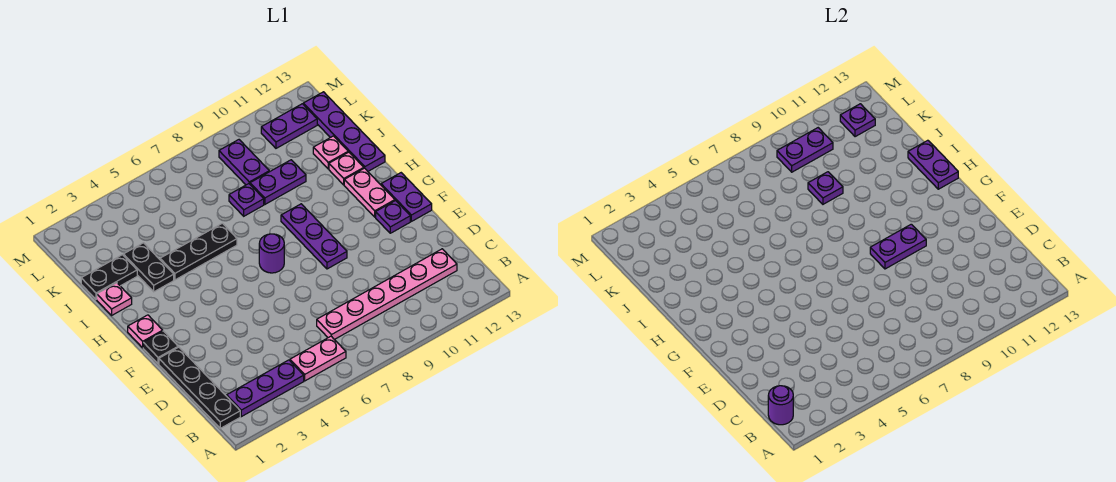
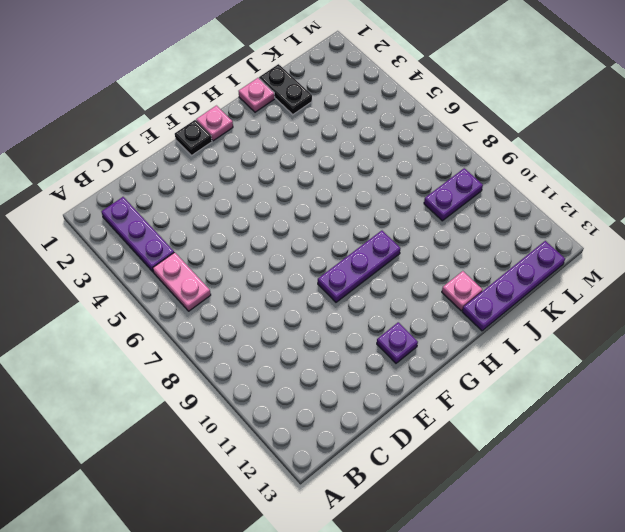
none -> black plate B1:E1 level 1
none -> pink plate C7:C12 level 1
none -> purple plate F13:G13 level 1

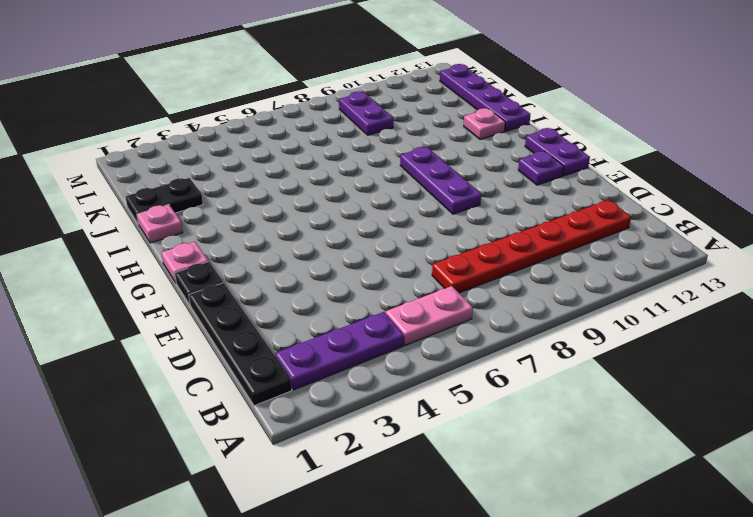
red plate C7:C12 level 1 -> pink plate C7:C12 level 1
none -> purple round brick G7 level 1
none -> pink plate G12:H12 level 1
none -> black plate I3:J3 level 1

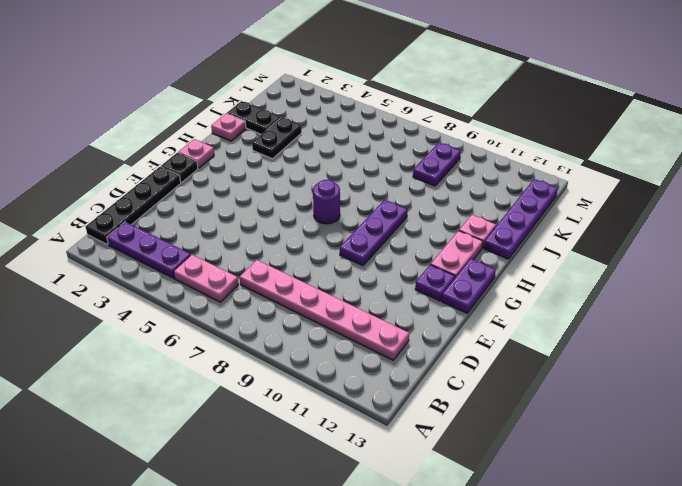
none -> black plate I4:I6 level 1
none -> purple plate J8 level 1
none -> purple plate J9:J10 level 1

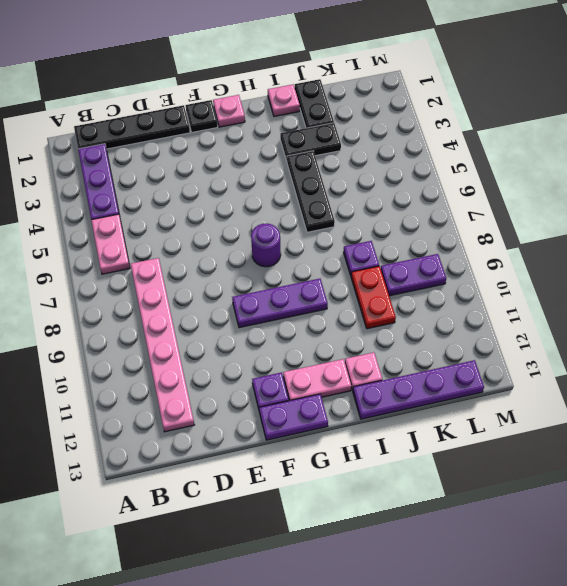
red plate J9:J10 level 1 -> purple plate J9:J10 level 1
none -> pink plate J12 level 1
none -> purple plate L11:L12 level 1
none -> purple round brick B1 level 2

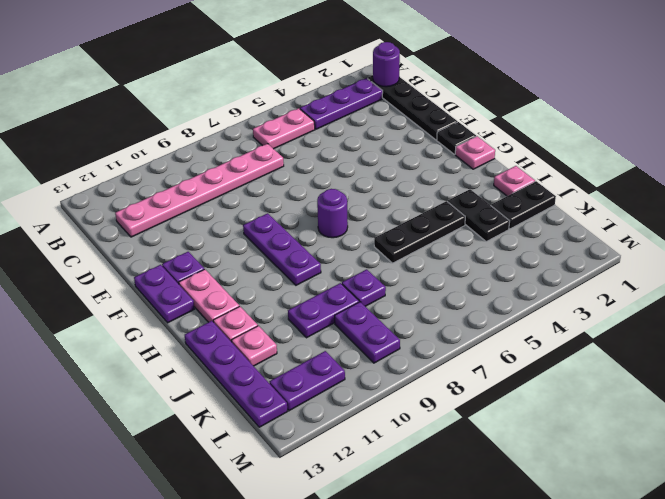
none -> purple plate F9:F10 level 2
none -> purple plate H13:I13 level 2
none -> purple plate J9 level 2

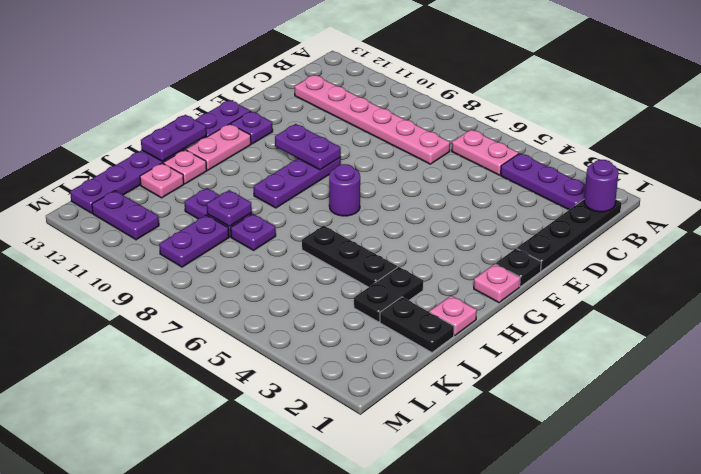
none -> purple plate L9:L10 level 2
none -> purple plate L12 level 2

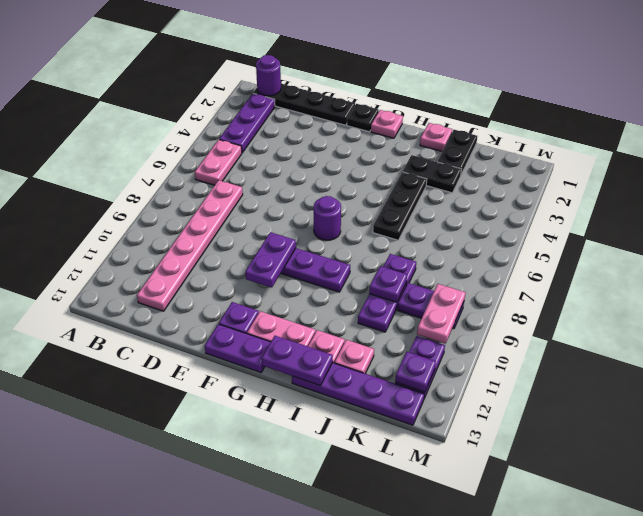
pink plate L9:L10 level 2 -> purple plate L9:L10 level 2

